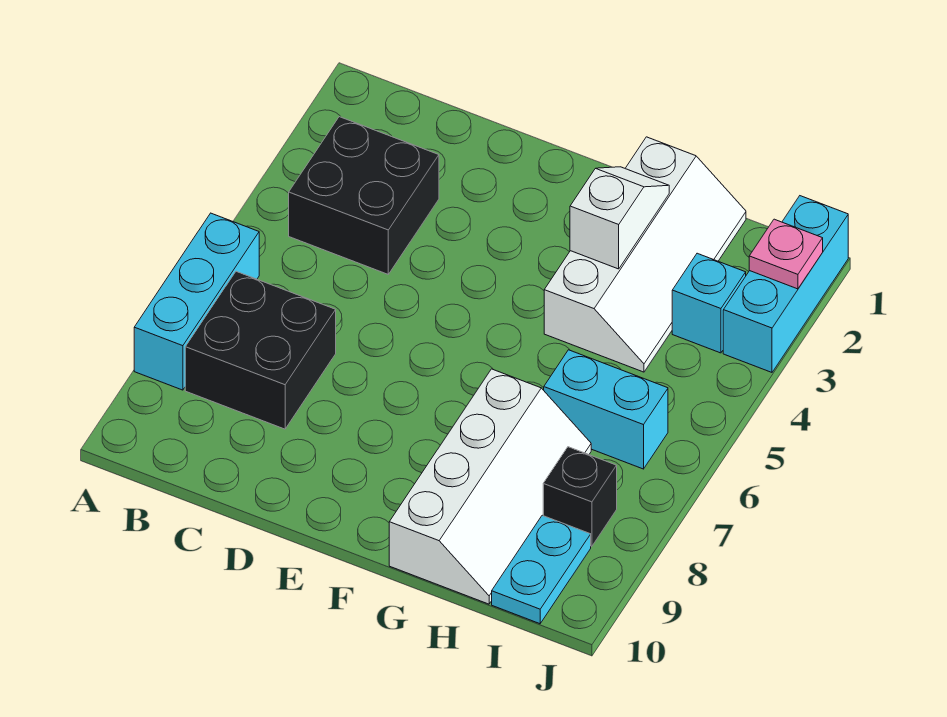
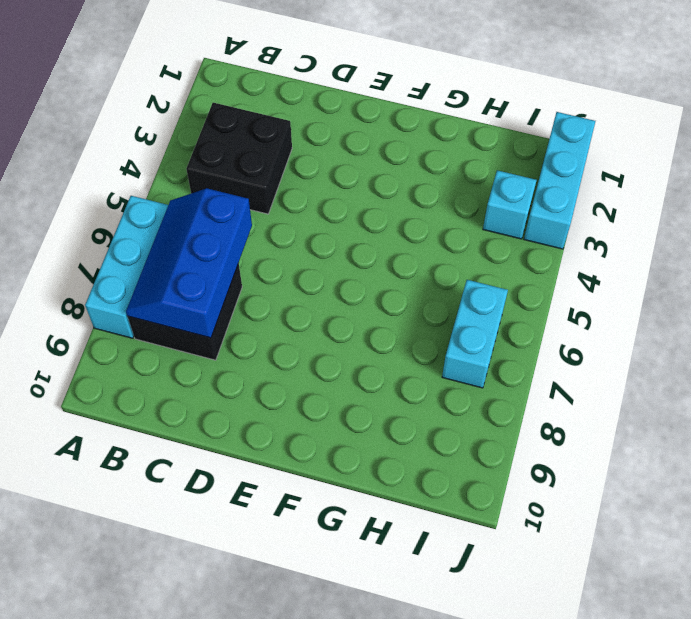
blue slope B6:C8 level 2 top C -> none
cyan brick I6:I7 level 1 -> cyan brick H6:I6 level 1
none -> white slope G1:H4 level 1 top G
none -> white slope G7:H10 level 1 top G
none -> black brick I8 level 1

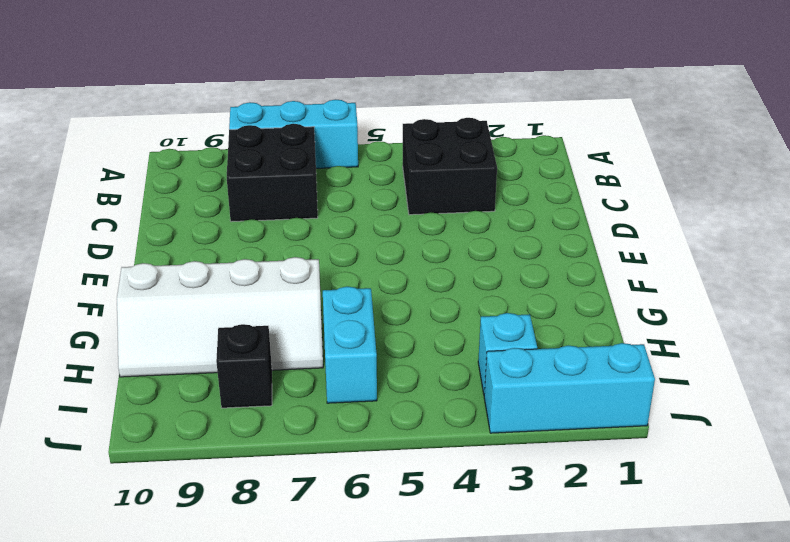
none -> white slope G1:H4 level 1 top G
none -> cyan plate I9:I10 level 1
none -> white slope G2:G3 level 2 top 3

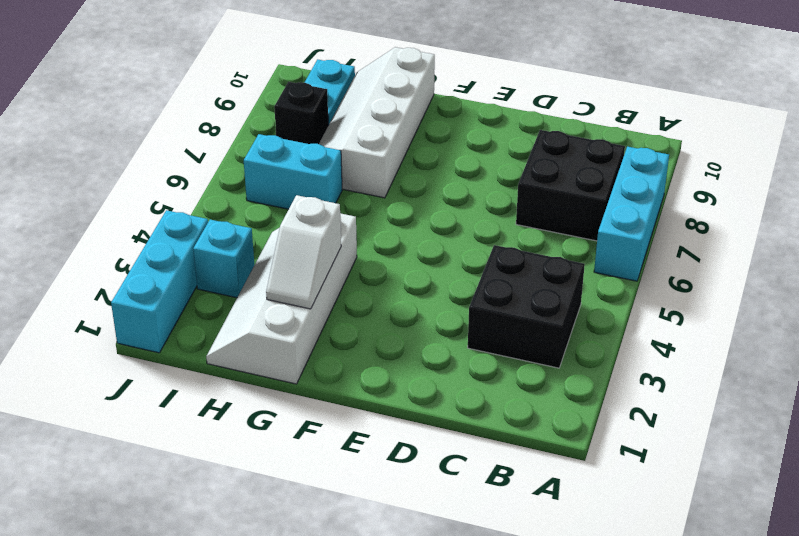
none -> pink plate J2 level 2

